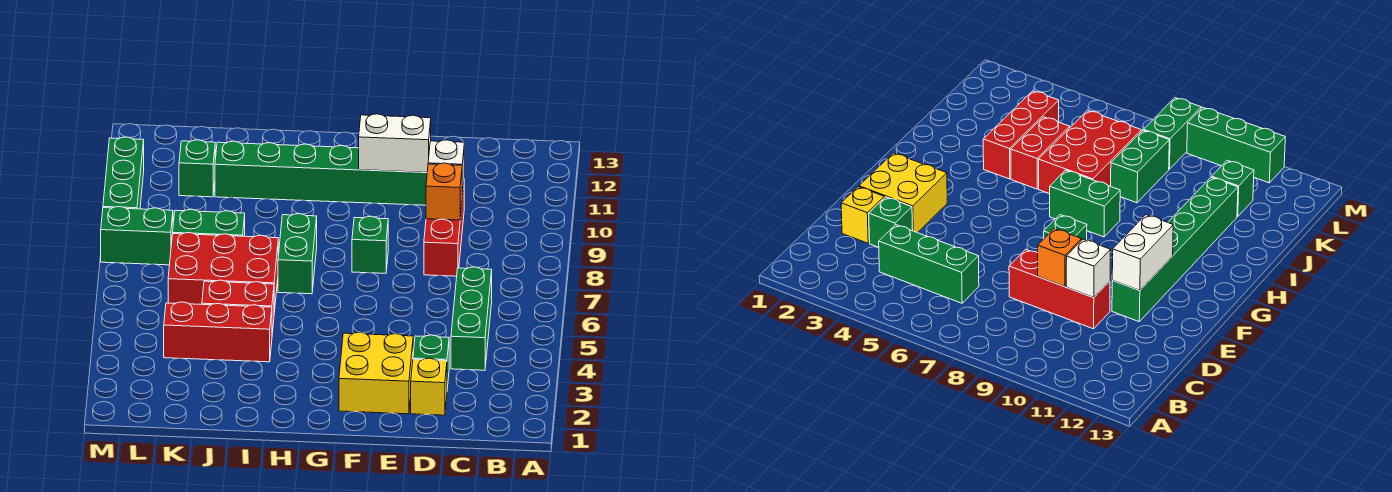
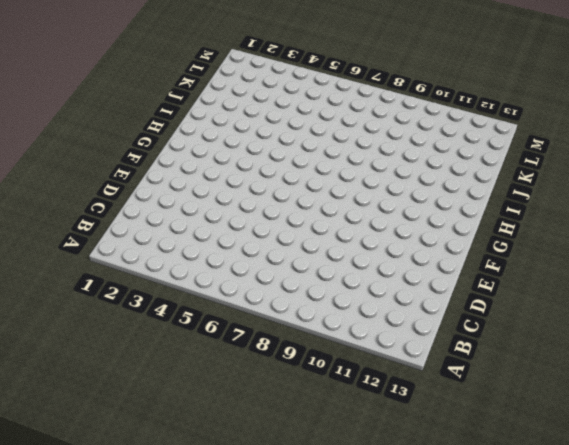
none -> green brick C4:C6 level 1
none -> yellow brick D2 level 1
none -> green brick D3 level 1

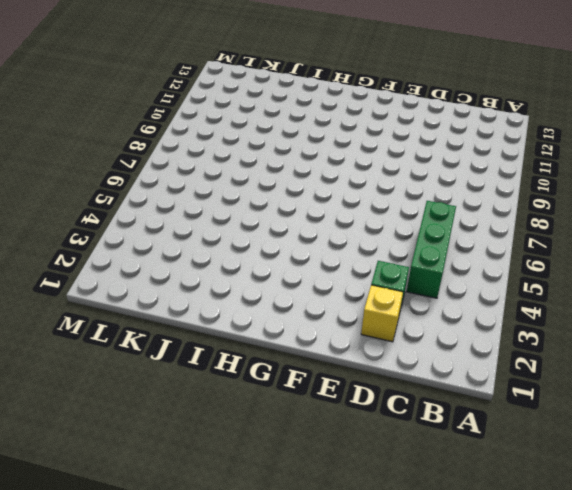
none -> red brick D8:D10 level 1
none -> yellow brick E2:F3 level 1
none -> green brick E11:J11 level 1

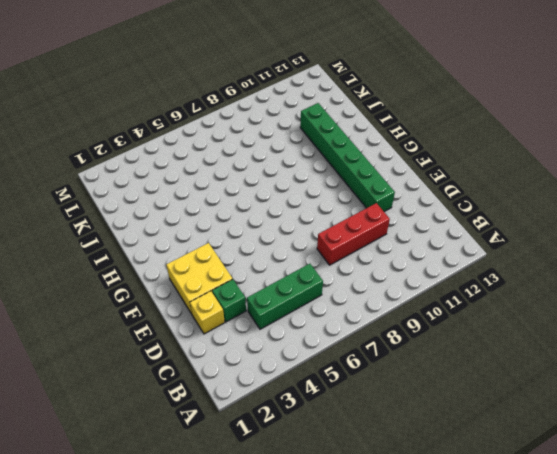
none -> green brick F8 level 1
none -> green brick H7:H8 level 1
none -> red brick I4:K4 level 1

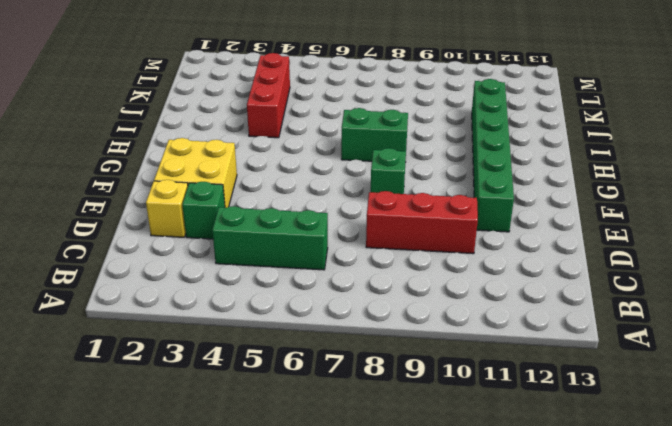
none -> red brick I5:J5 level 1
none -> red brick I6:K7 level 1
none -> green brick J8:K8 level 1

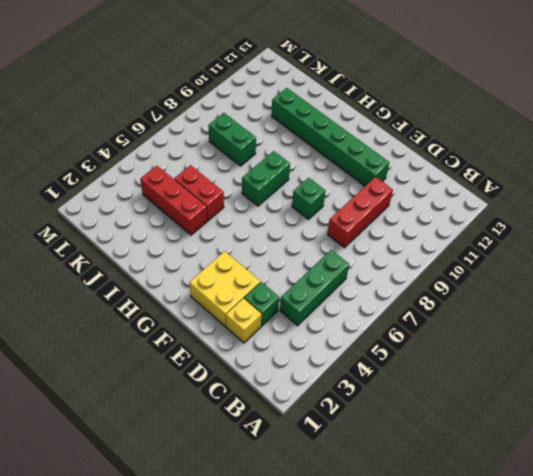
none -> red brick I6:K7 level 1
none -> green brick K11 level 1
none -> green brick L8:M8 level 1

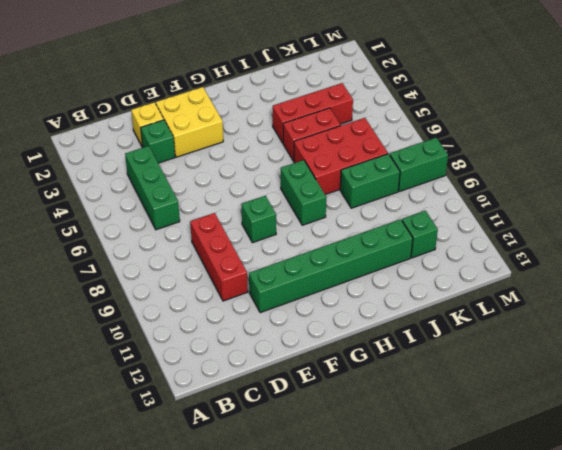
none -> green brick M9:M11 level 1
none -> orange brick D9 level 2
none -> white brick D10 level 2

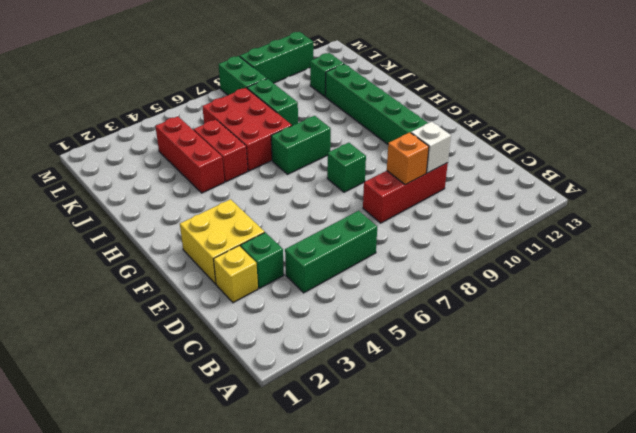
none -> white brick E11:F11 level 2

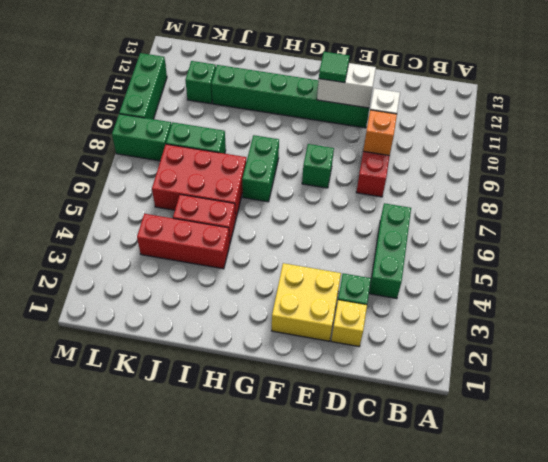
green tile F11 level 3 -> none

